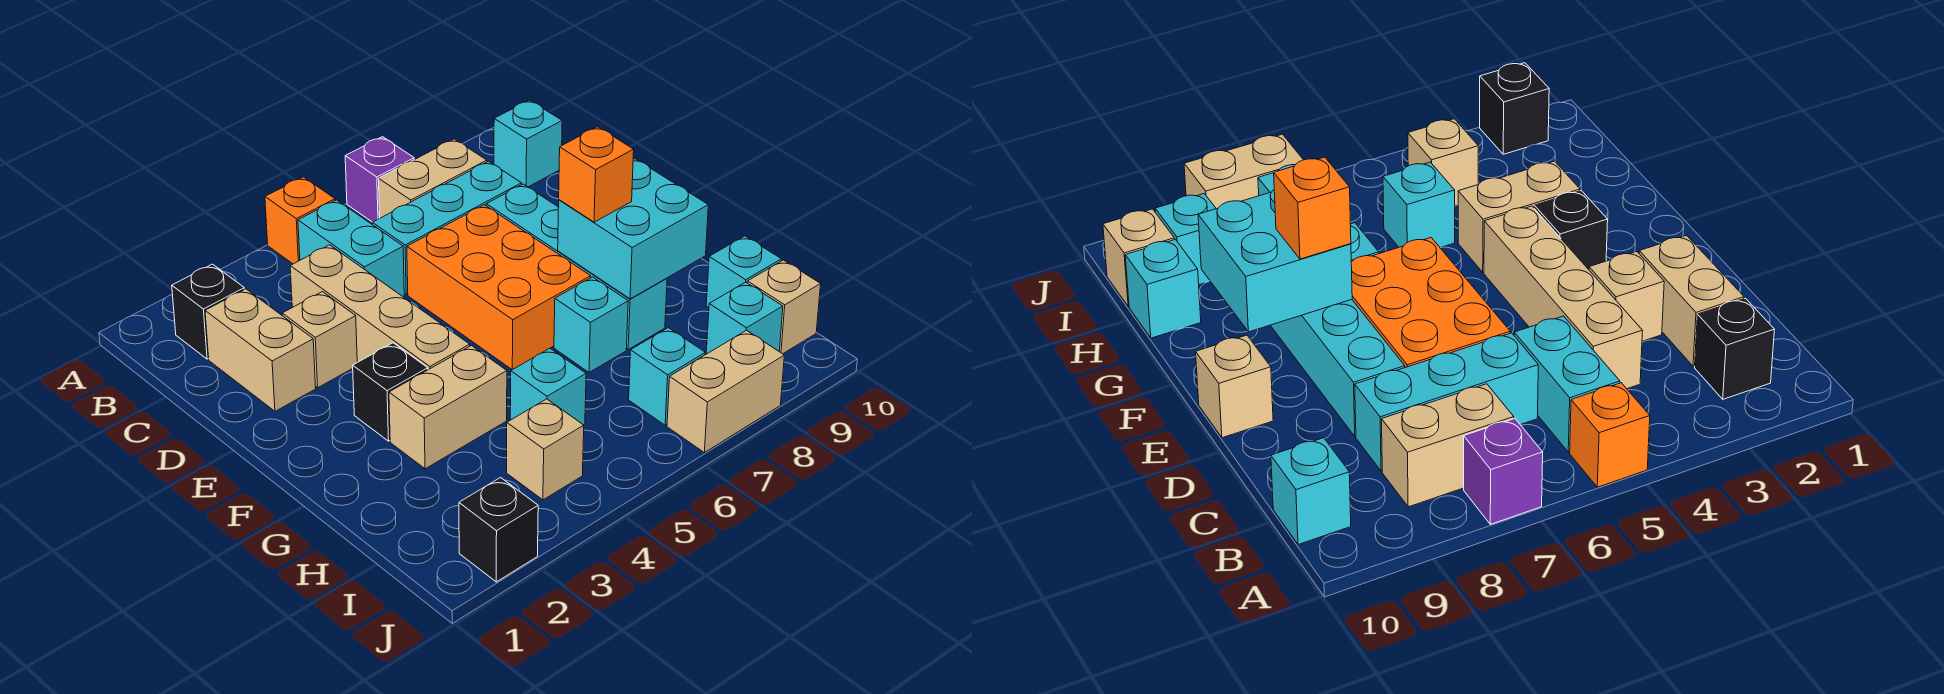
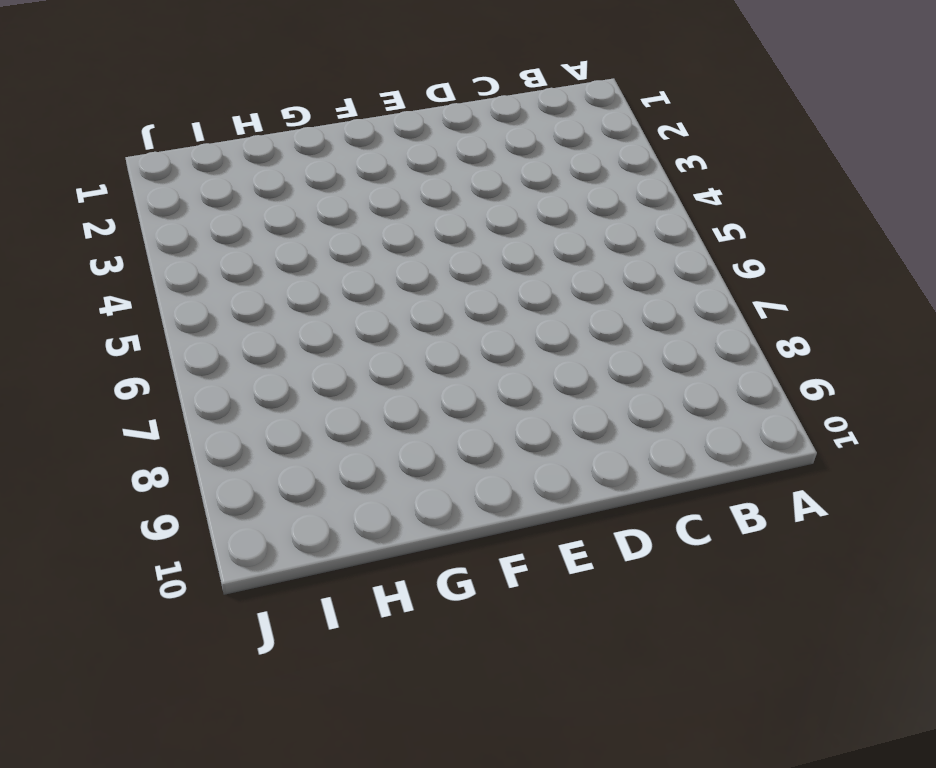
none -> orange brick A5 level 1
none -> purple brick A7 level 1
none -> black brick B2 level 1

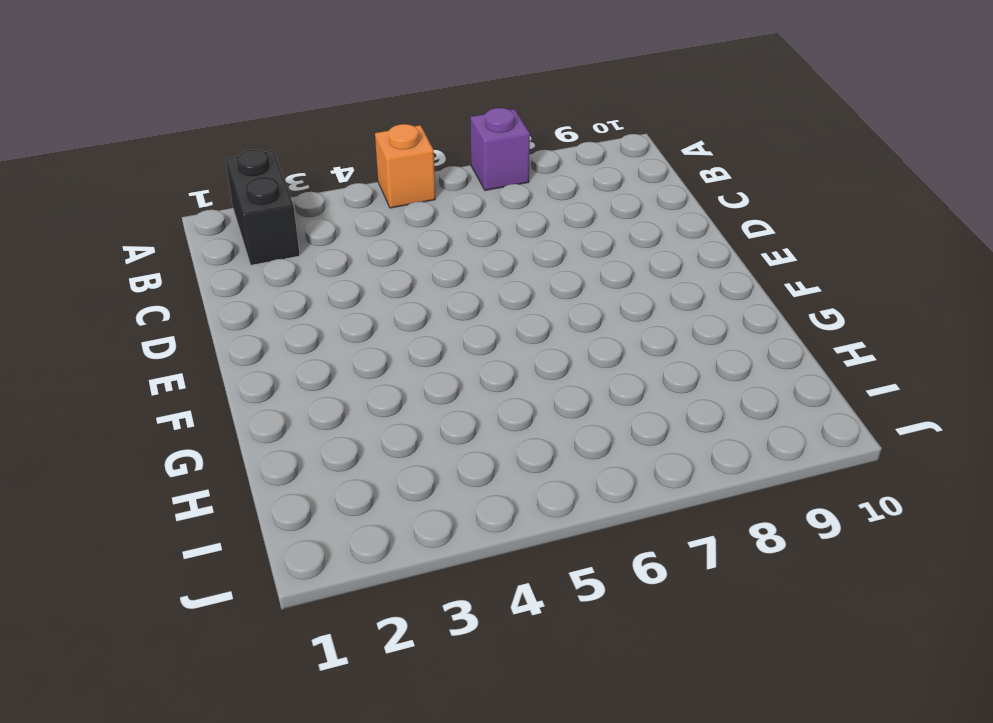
black brick A2:B2 level 1 -> black brick B2 level 1
none -> cyan brick B5:C5 level 1
none -> tan brick B7:B8 level 1
none -> cyan brick B10 level 1

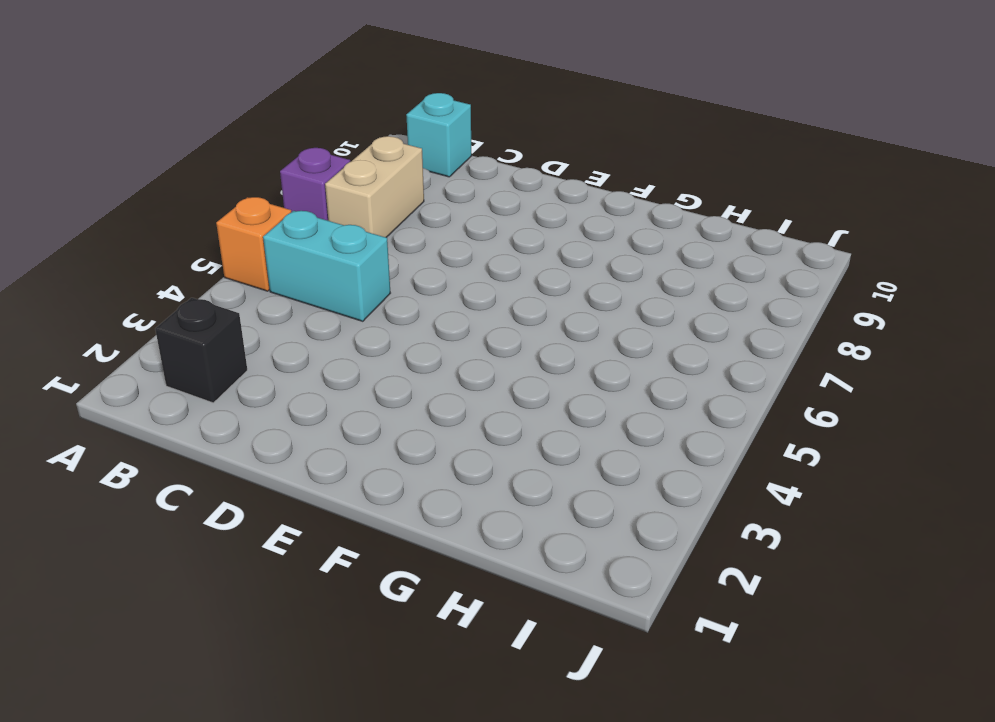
none -> tan brick C2:D2 level 1
none -> tan brick C4:F4 level 1
none -> cyan brick C6:C8 level 1

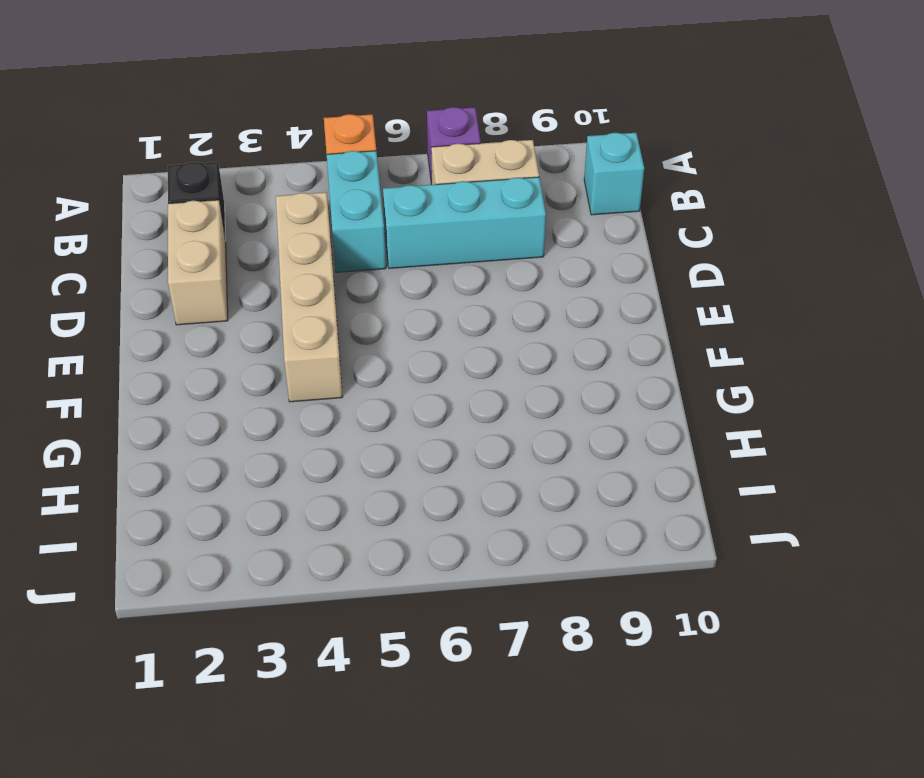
none -> tan brick D3 level 1
none -> orange brick D6:F7 level 1
none -> cyan brick D8:G8 level 1

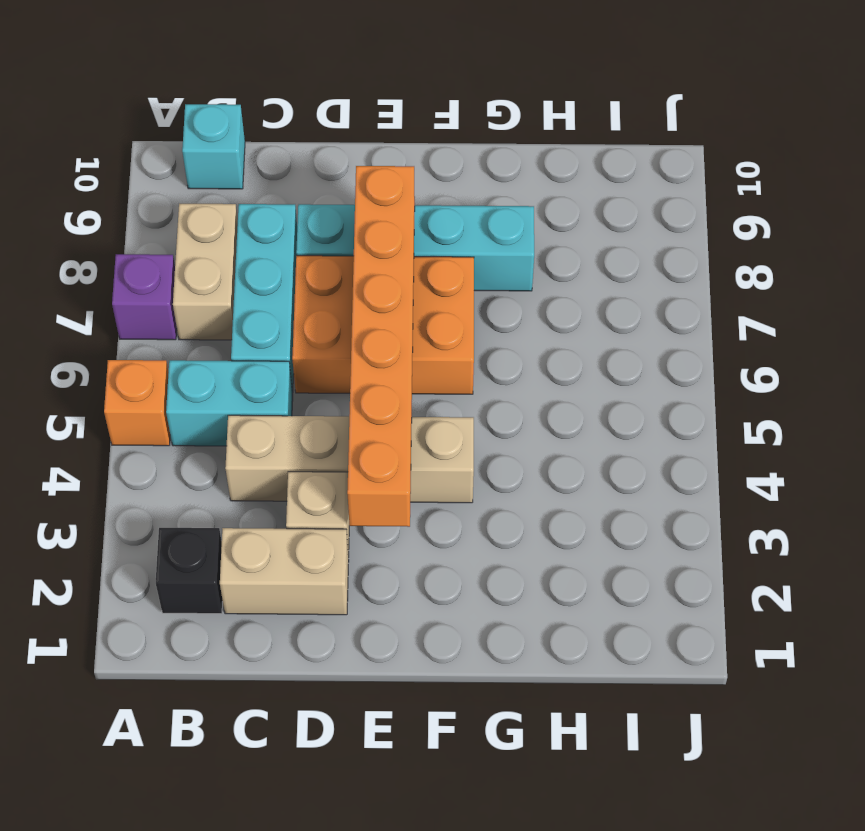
orange brick E3:E8 level 2 -> none
none -> tan brick E10 level 1
none -> black brick F3 level 1
none -> tan brick G3:G4 level 1

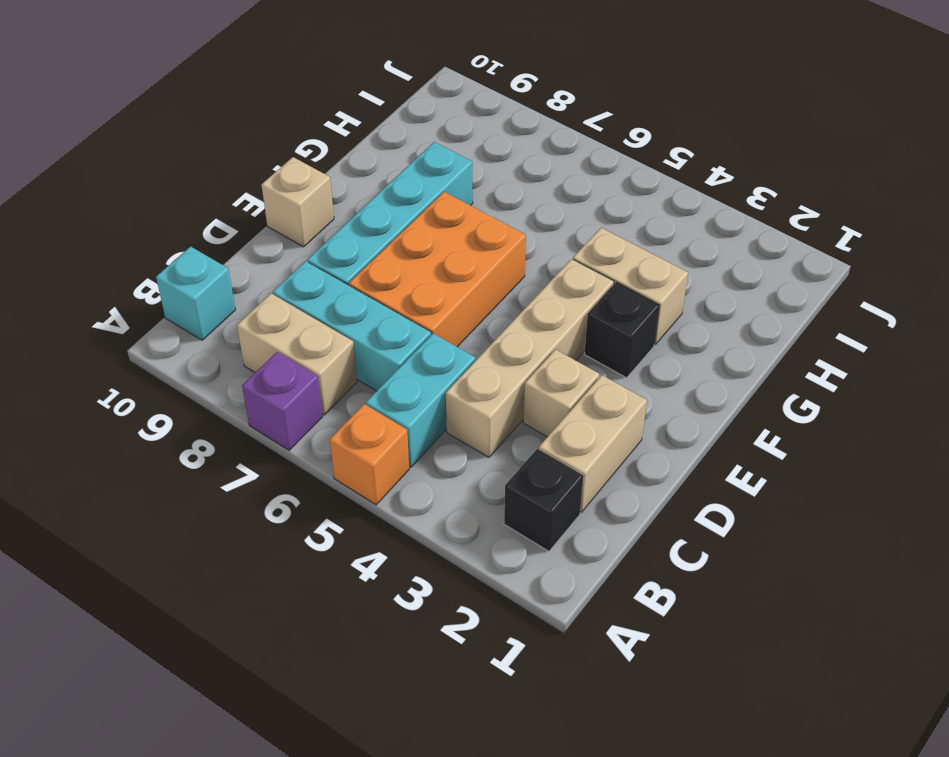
none -> cyan brick G7 level 1
none -> cyan brick H5 level 1
none -> cyan brick H10 level 1

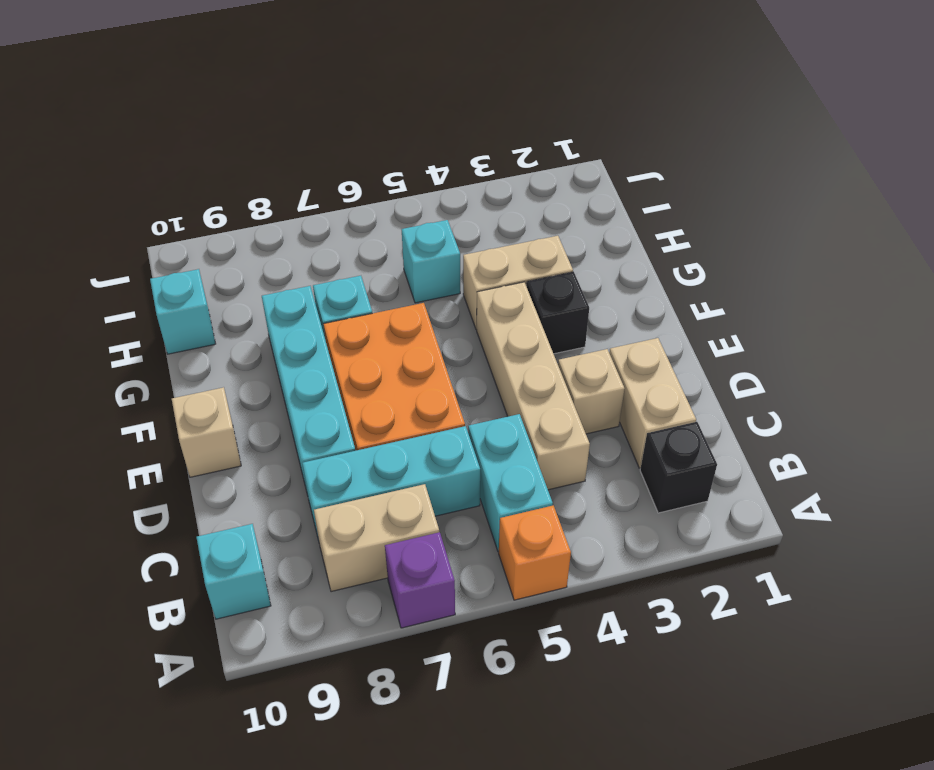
none -> tan brick I4 level 1
none -> cyan brick I7 level 1
none -> cyan brick I9 level 1

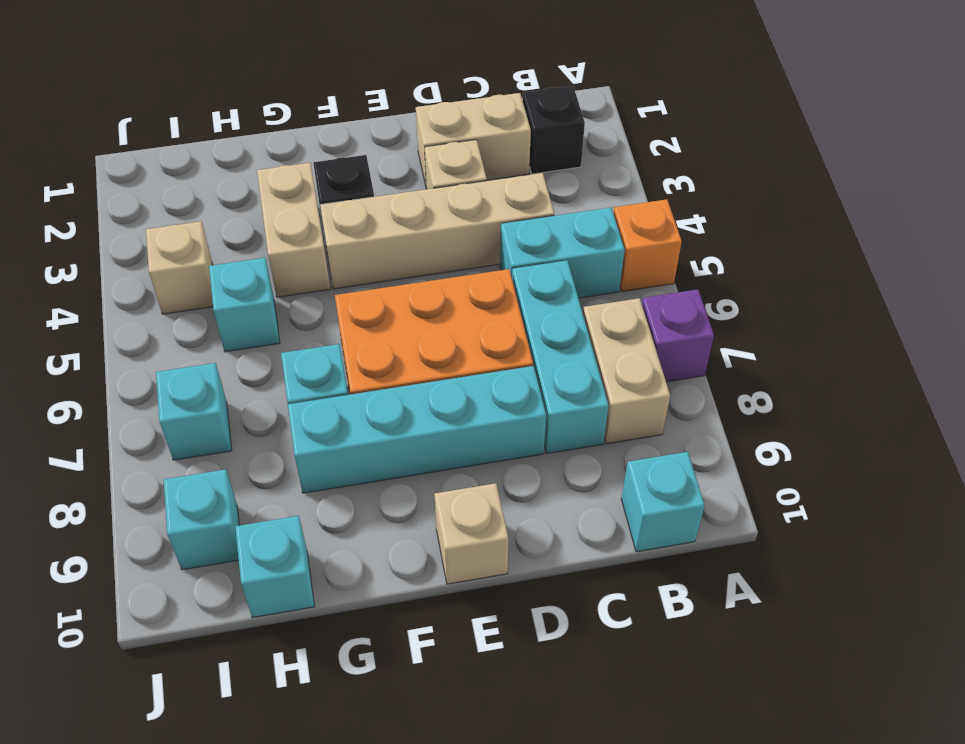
none -> tan brick I10 level 1
none -> black brick J2 level 1
none -> tan brick J7:J8 level 1

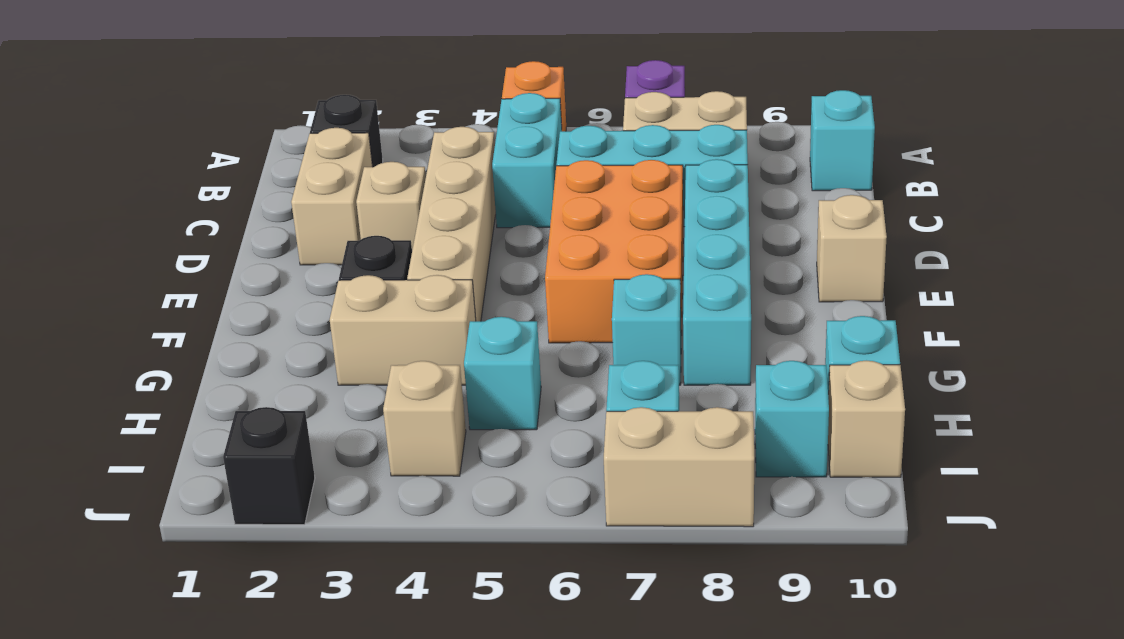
none -> cyan brick F8:G9 level 2
none -> orange brick F8 level 3

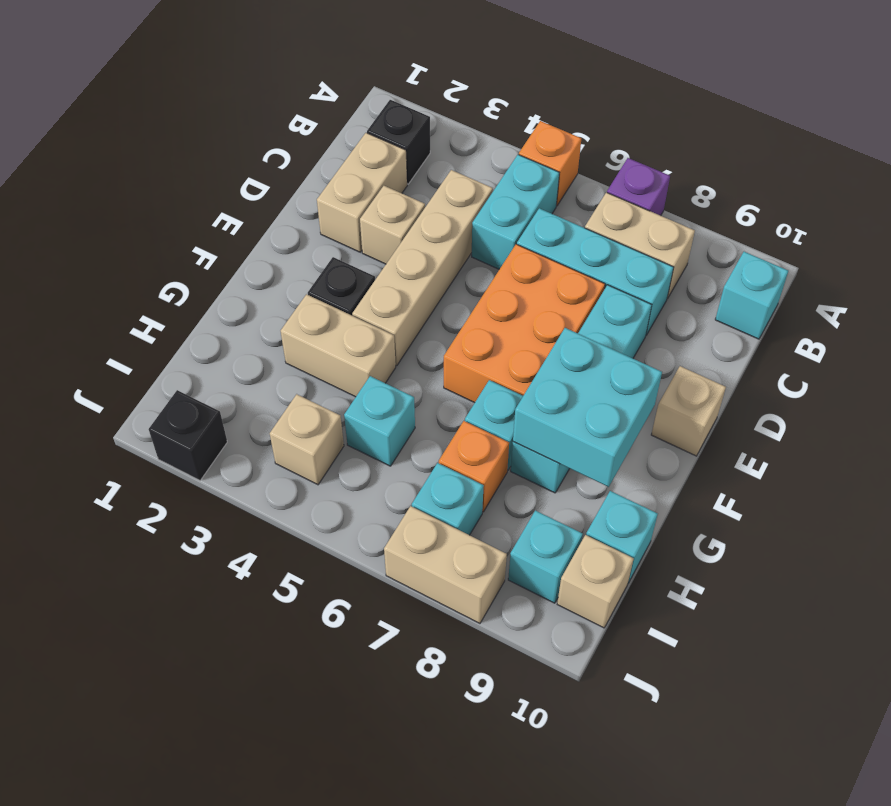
orange brick H7 level 1 -> orange brick F8 level 3

